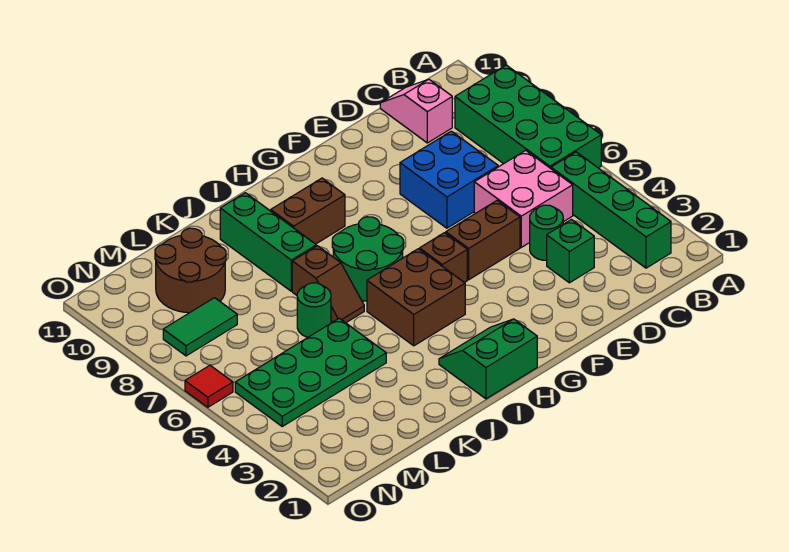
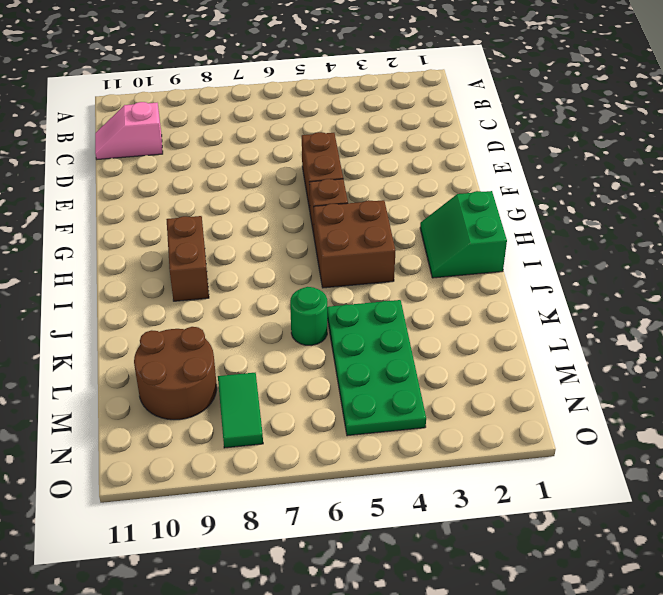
none -> green brick A6:B9 level 1
none -> green brick B2:B5 level 1
none -> pink brick C5:D6 level 1

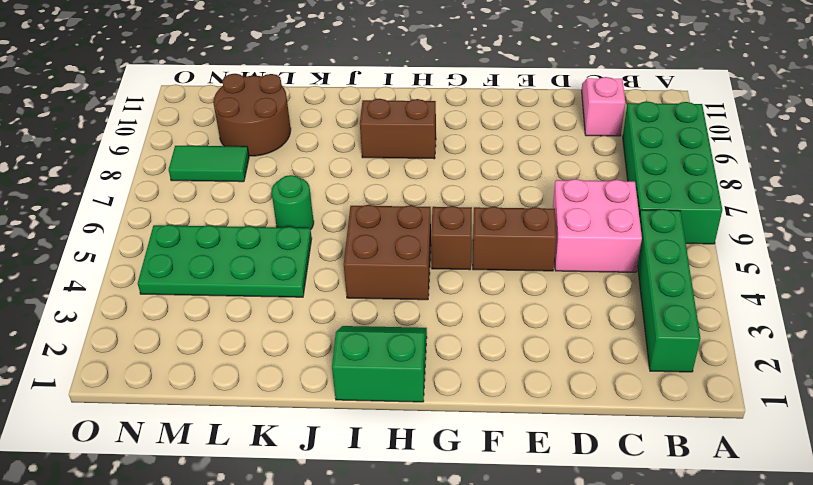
none -> green brick D3 level 1
none -> green round brick D4 level 1
none -> blue brick D7:E8 level 1

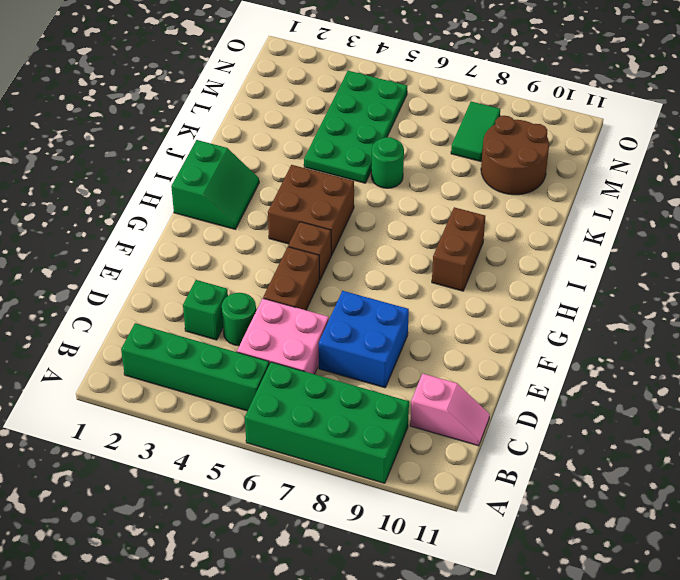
none -> green round brick H6:I7 level 1
none -> brown slope J6:J7 level 1 top 7
none -> green brick J8:J10 level 1

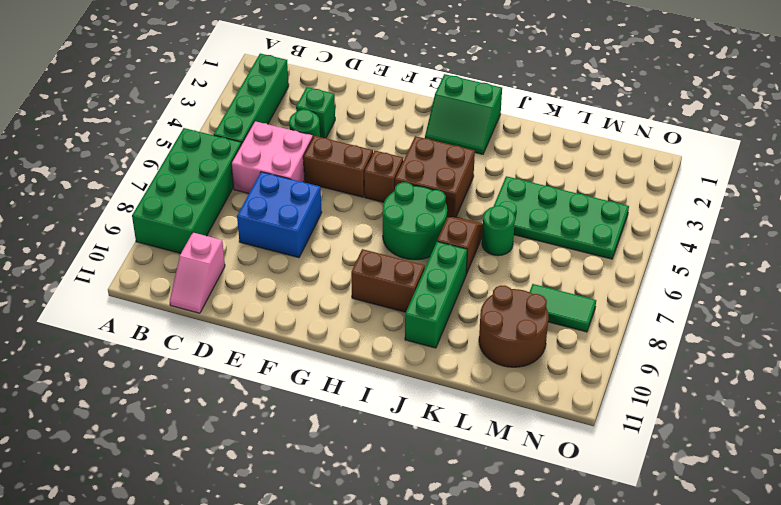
none -> red tile O6 level 1

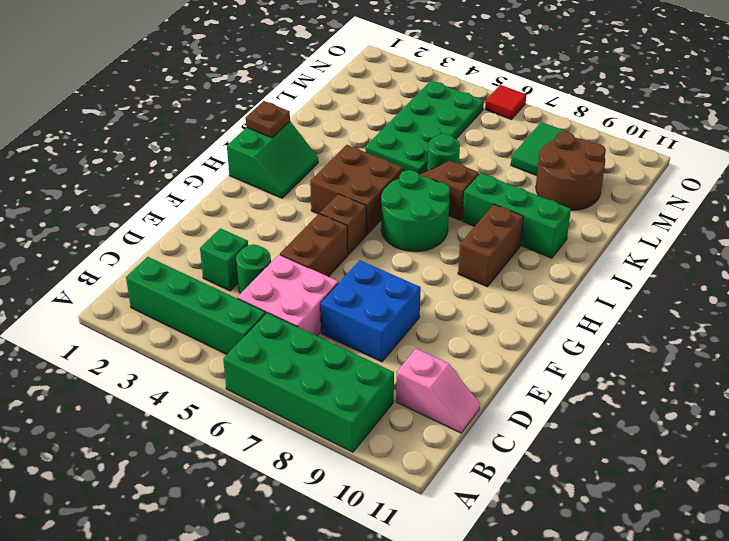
brown plate I1 level 2 -> none

